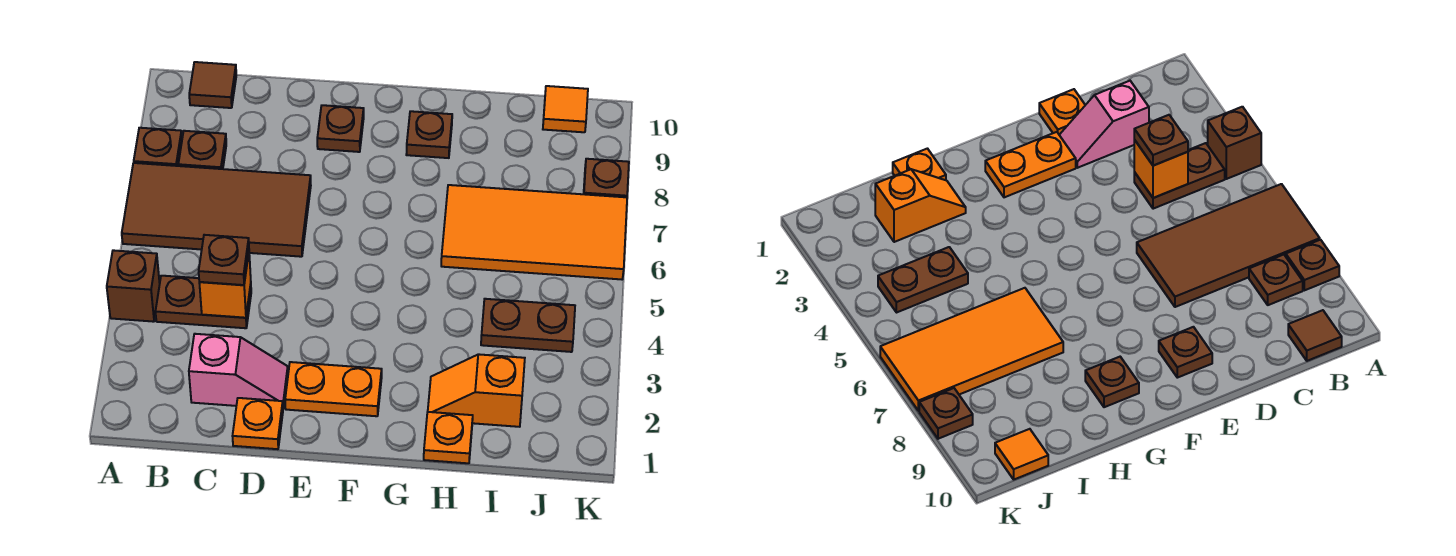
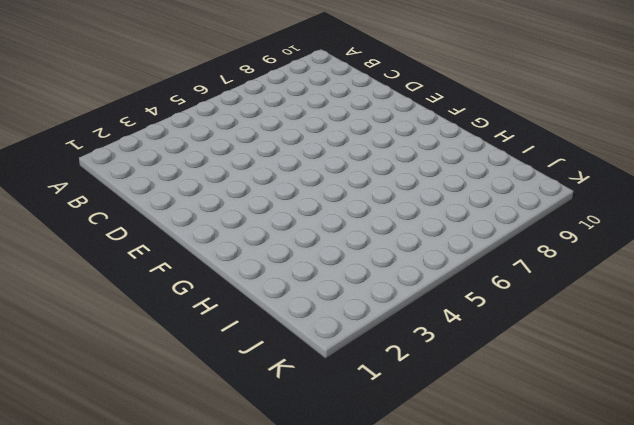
none -> brown brick A4 level 1
none -> brown tile A6:D7 level 1
none -> brown plate A8 level 1

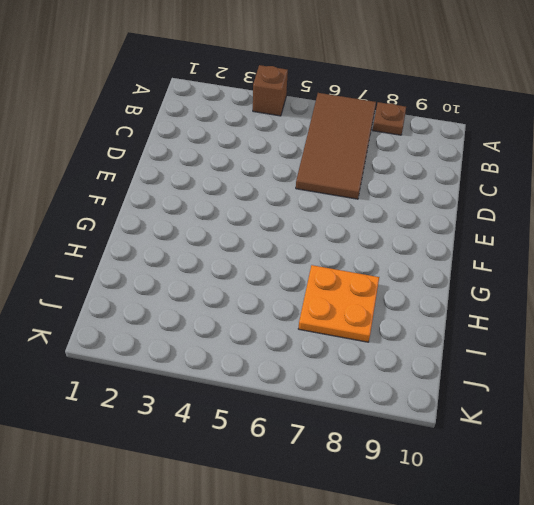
orange plate H7:I8 level 1 -> orange tile H6:K7 level 1
none -> brown plate B4:C4 level 1
none -> brown plate B8 level 1
none -> brown tile B10 level 1

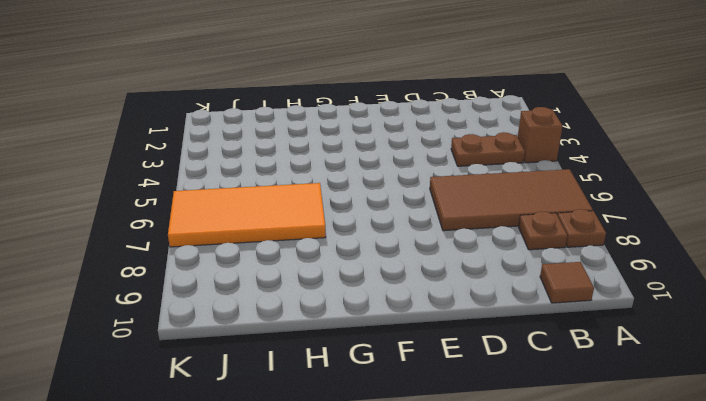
none -> pink slope C2:D2 level 1 top C
none -> orange plate D1 level 1
none -> orange plate E2:F2 level 1

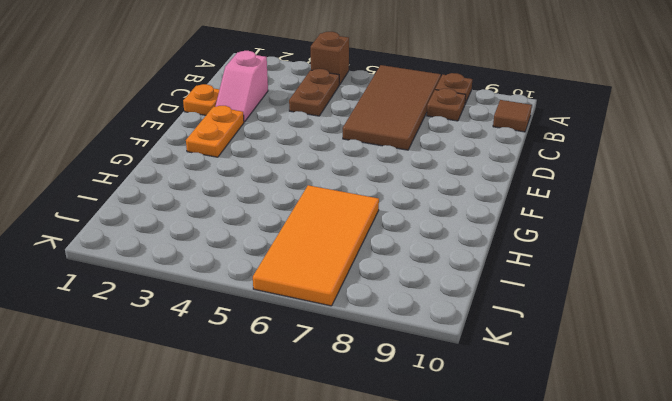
none -> brown plate E9 level 1
none -> brown plate G9 level 1
none -> orange plate H1 level 1

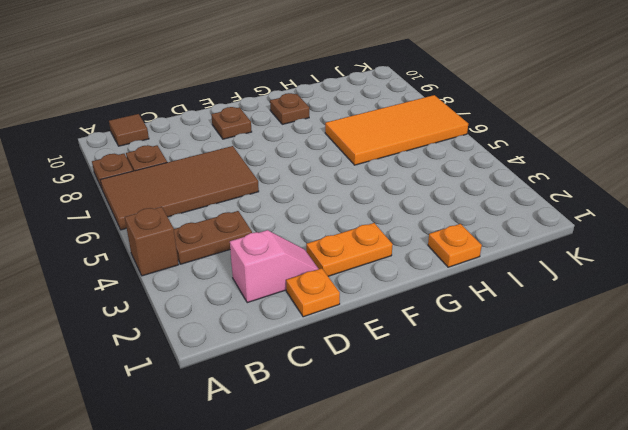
none -> orange slope H2:I2 level 1 top I
none -> brown plate I4:J4 level 1
none -> orange tile J10 level 1

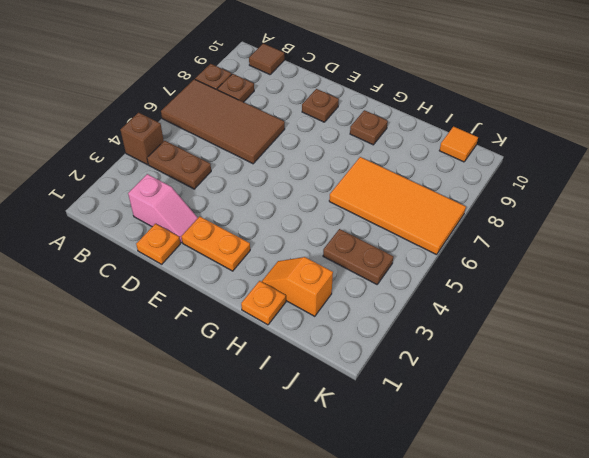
none -> brown plate K8 level 1
none -> orange brick C4 level 2
none -> brown plate C4 level 3

